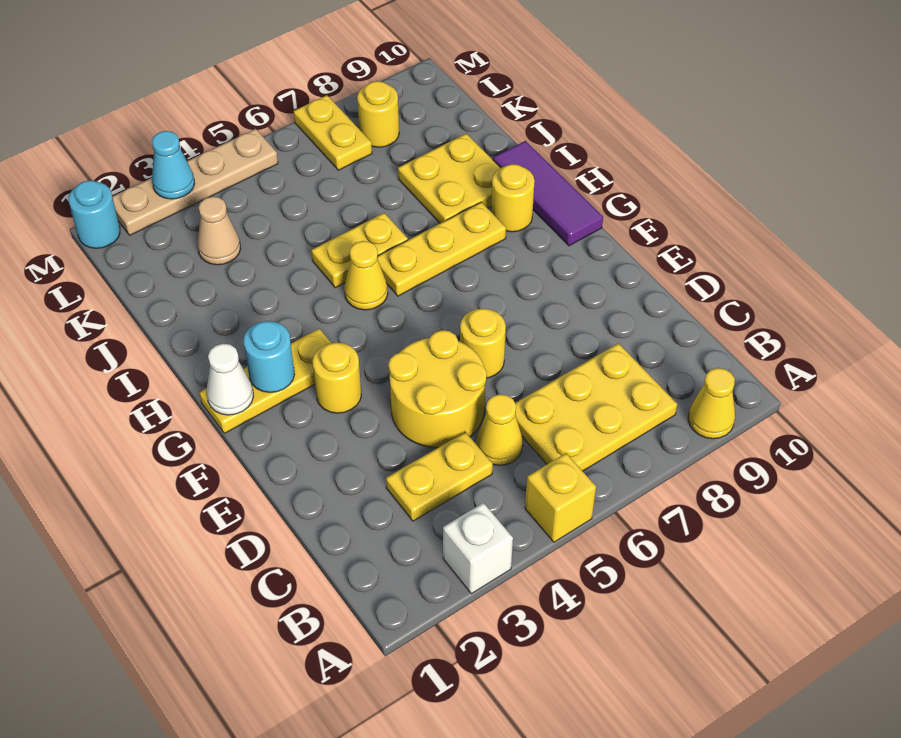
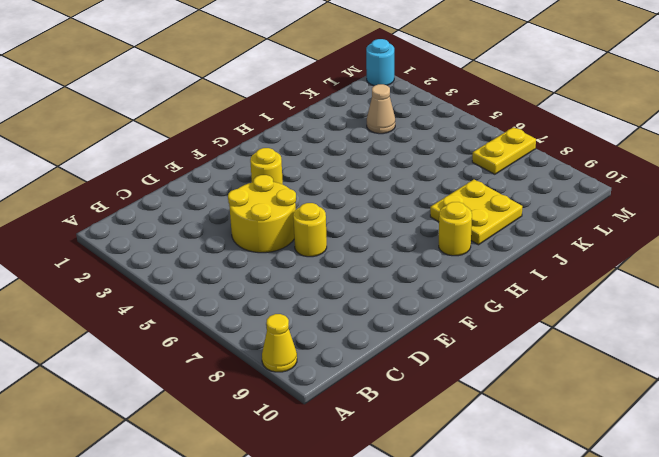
none -> white brick A3 level 1
none -> yellow brick A5 level 1
none -> yellow plate B6:C8 level 1

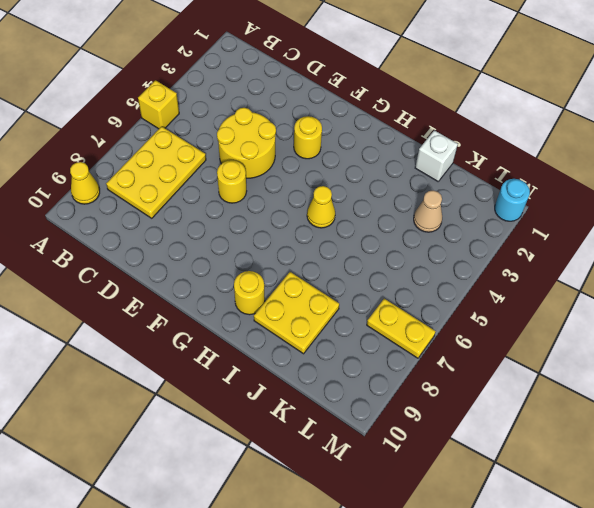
white brick J1 level 1 -> white brick A3 level 1
none -> yellow plate C3:C4 level 1
none -> yellow cone C5 level 1
none -> yellow plate G1:G3 level 1

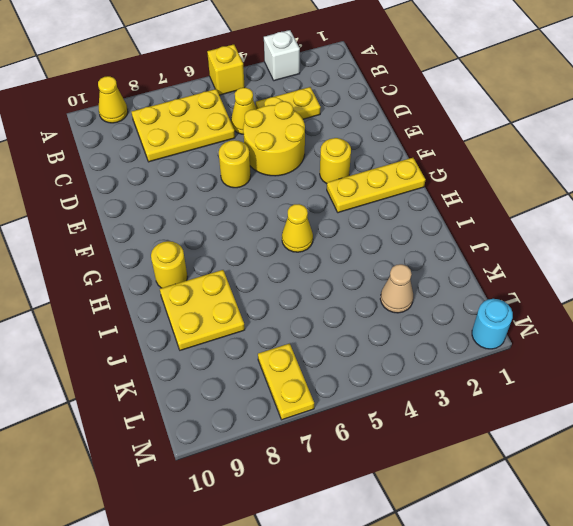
none -> purple tile G10:I10 level 1
none -> yellow plate H6:H8 level 1
none -> yellow plate I5:I6 level 1

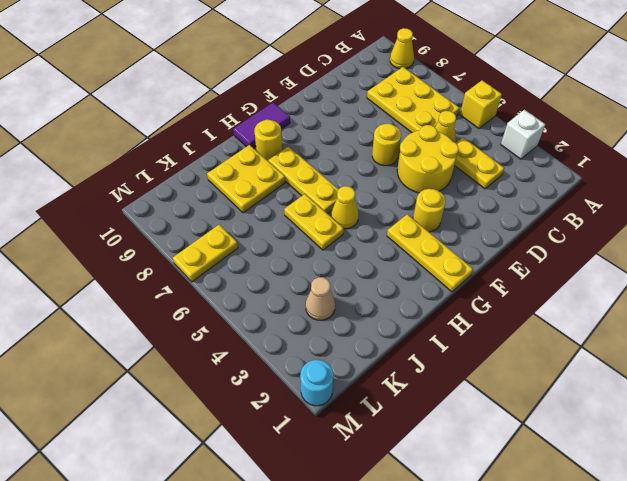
purple tile G10:H10 level 1 -> purple tile G10:I10 level 1
none -> yellow round brick L8 level 1
none -> tan plate M2:M5 level 1
none -> white cone G1 level 2

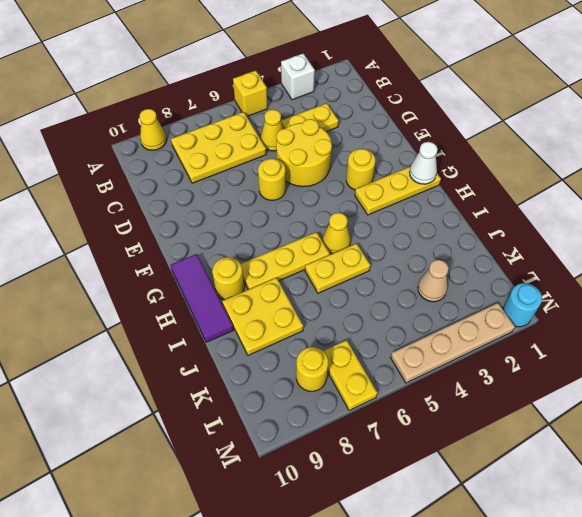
none -> cyan round brick G2 level 2
none -> cyan cone M3 level 2

